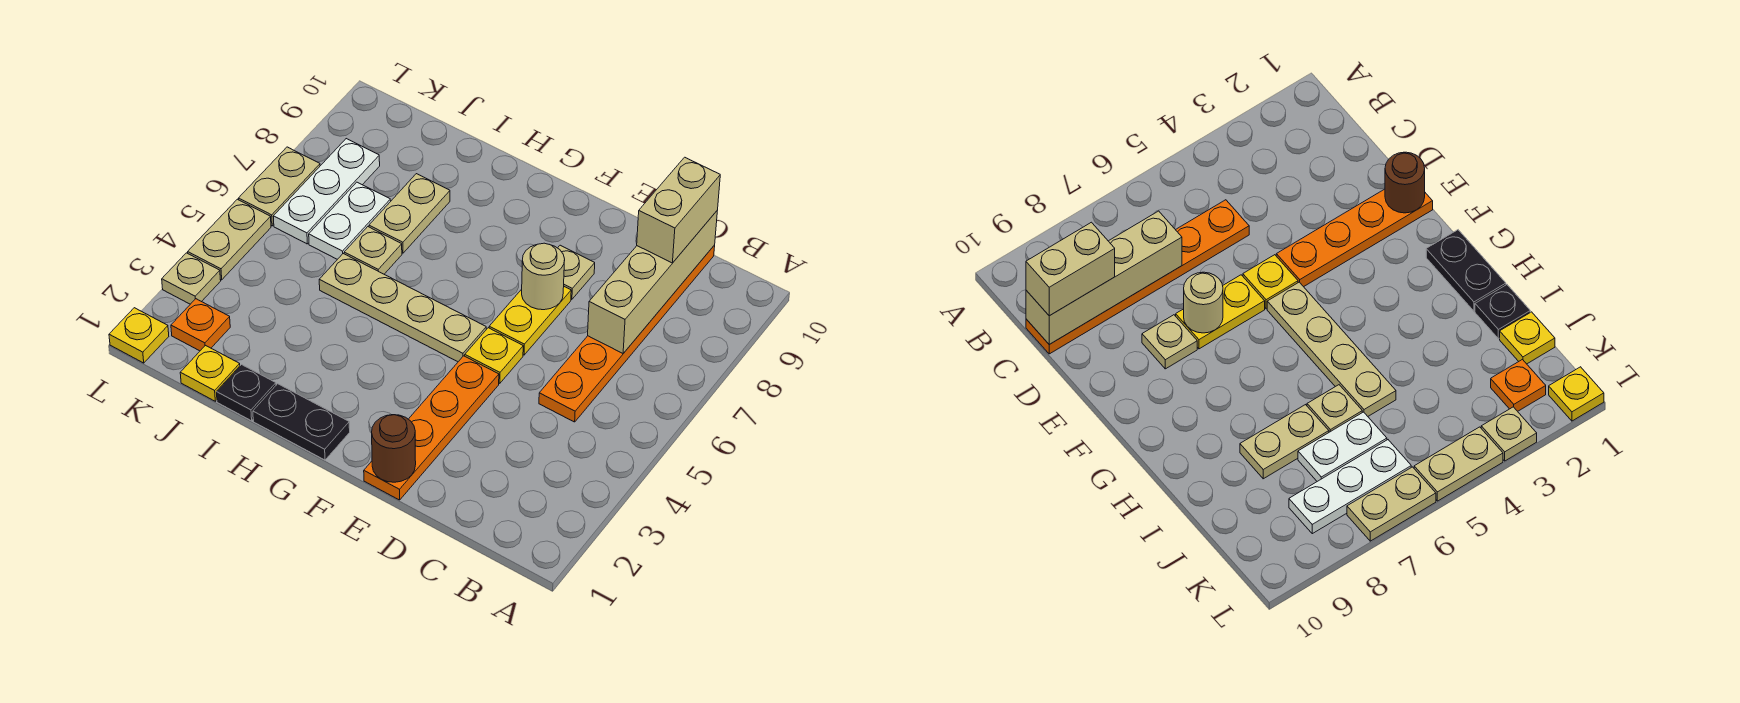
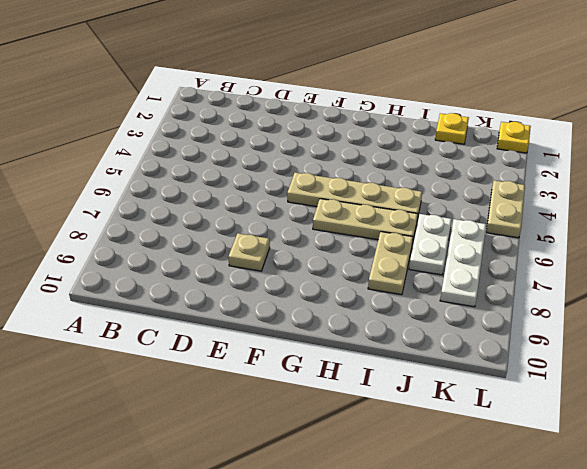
tan plate G6:I6 level 1 -> tan plate I6 level 1
none -> orange plate C5:C10 level 1
none -> orange plate E1:E4 level 1
none -> yellow plate E5 level 1

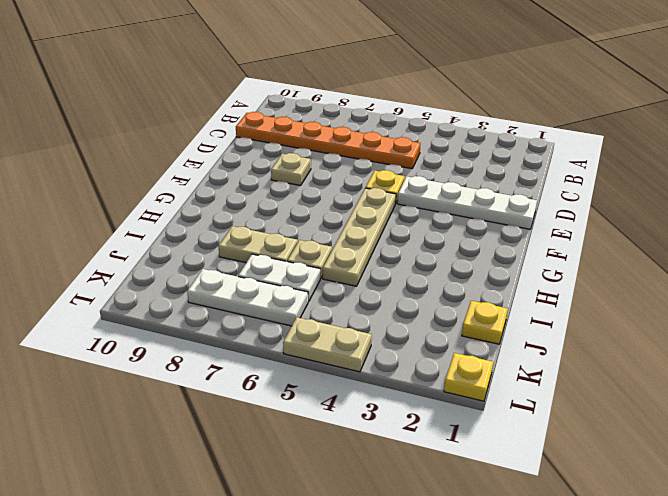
white plate E1:E4 level 1 -> orange plate E1:E4 level 1
none -> yellow plate E6:E7 level 1
none -> black plate G1:H1 level 1
none -> black plate I1 level 1

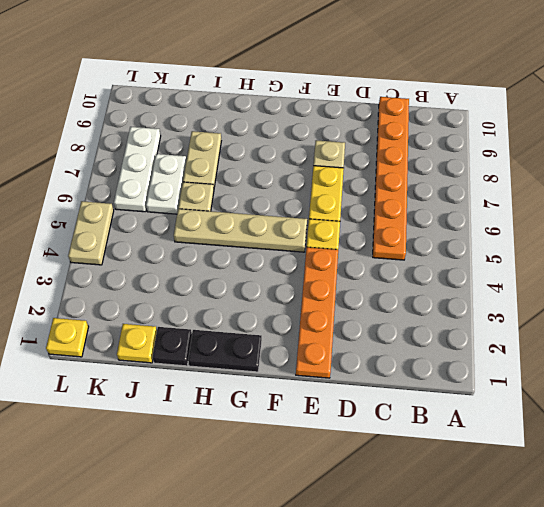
none -> orange plate K2 level 1
none -> tan plate L3 level 1
none -> tan plate L6:L7 level 1

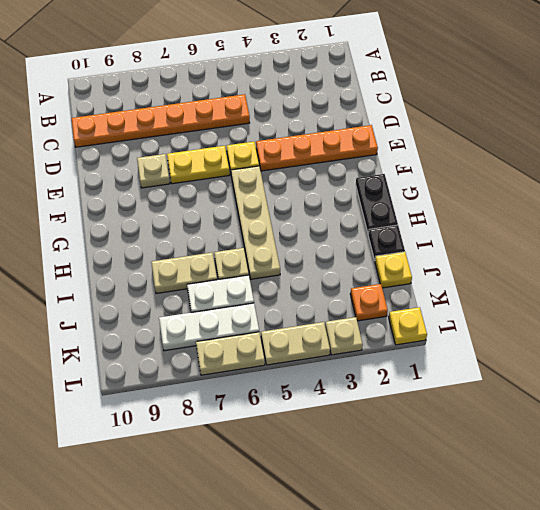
none -> tan brick C7:C10 level 2
none -> brown round brick E1 level 2
none -> tan round brick E7 level 2

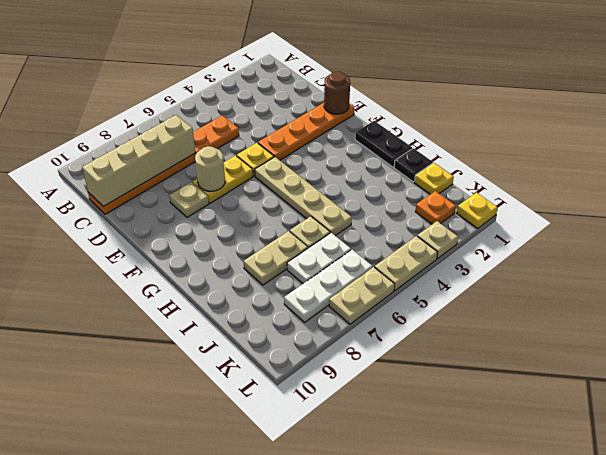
none -> tan brick C9:C10 level 3

